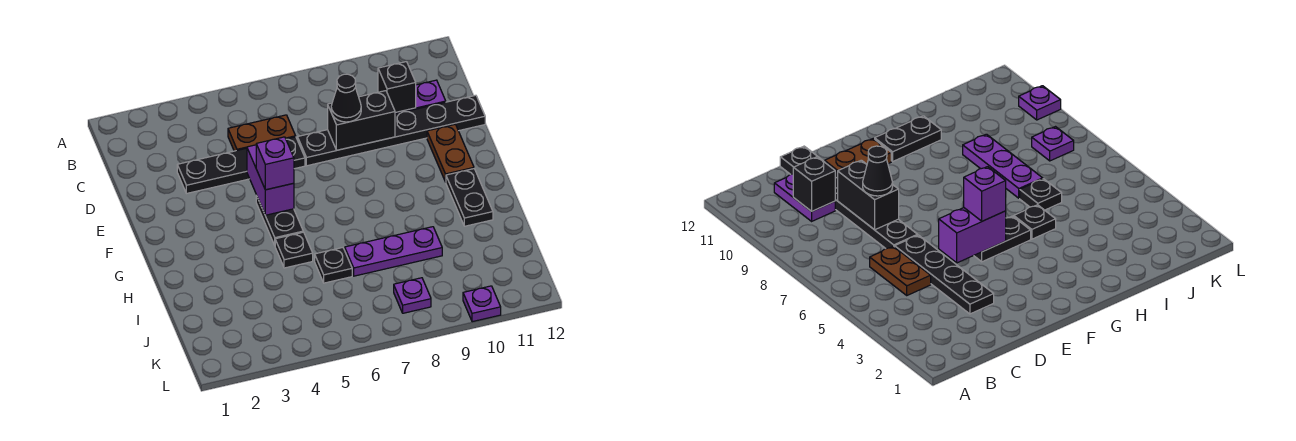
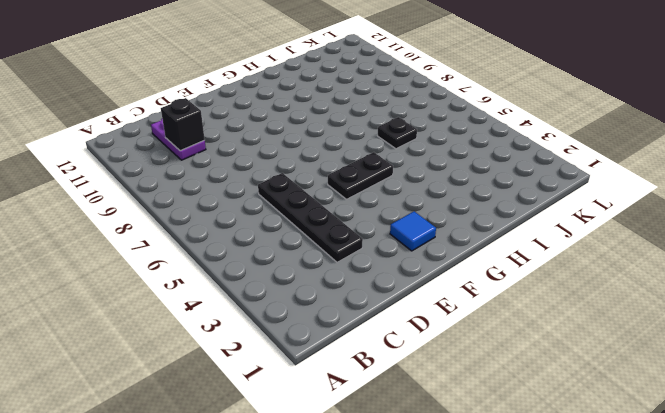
blue tile F2 level 1 -> none
none -> brown plate C5:C6 level 1
none -> black plate D7:D12 level 1
none -> brown plate E11:F11 level 1

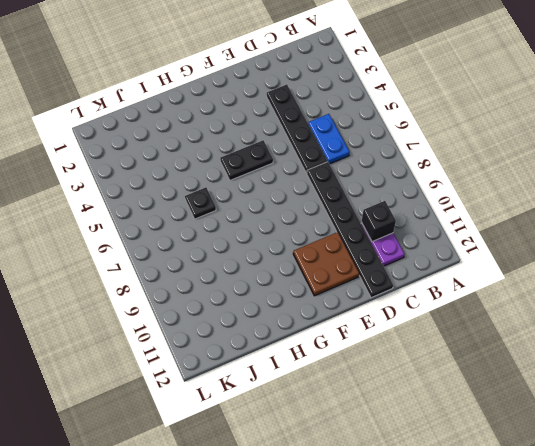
blue plate C5:C6 level 1 -> brown plate C5:C6 level 1
brown plate E10:F11 level 1 -> brown plate E11:F11 level 1
none -> black plate G11:H11 level 1
none -> black plate H5 level 1
none -> purple plate I7:I9 level 1

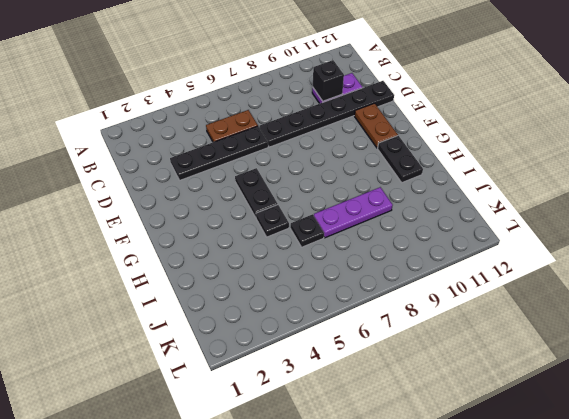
none -> purple plate K8 level 1
none -> purple plate L10 level 1
none -> black brick D8:D9 level 2

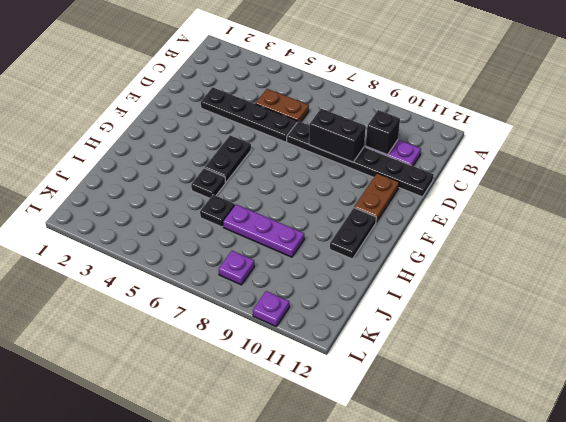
none -> purple brick E5:F5 level 2
none -> black cone D8 level 3
none -> purple brick F5 level 3

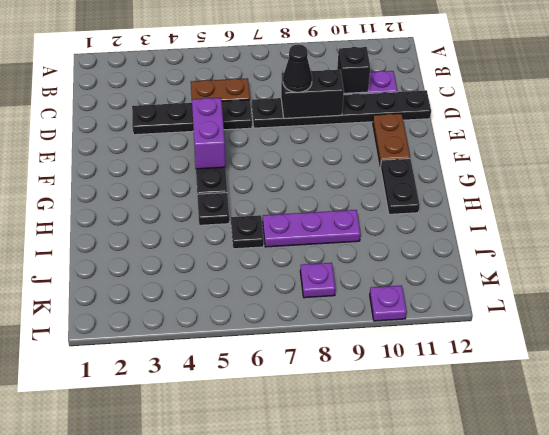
none -> purple brick F5 level 3

